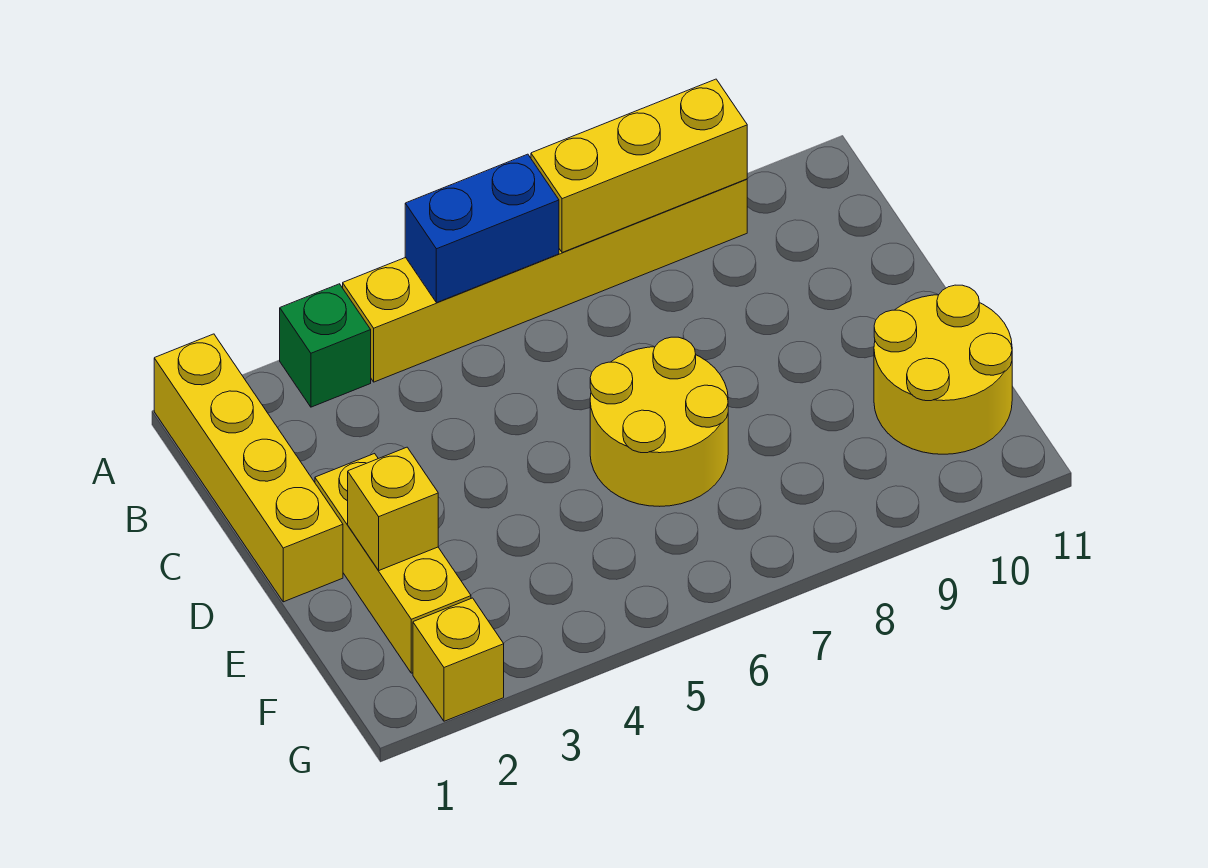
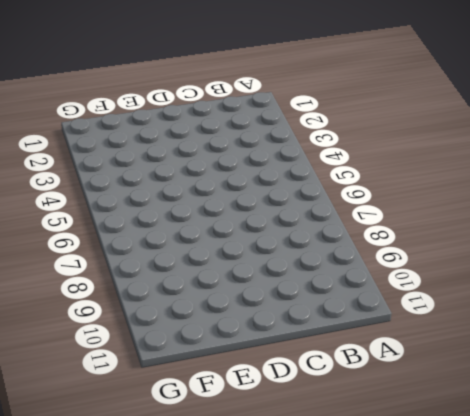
none -> yellow brick A1:D1 level 1
none -> green brick A3 level 1

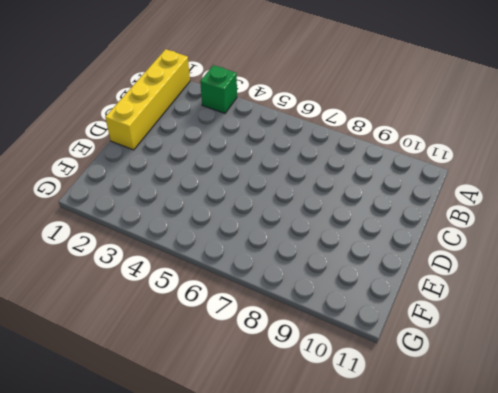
none -> yellow brick A4:A9 level 1
none -> yellow brick D2:F2 level 1

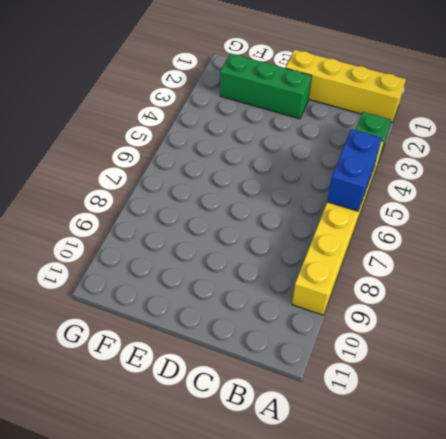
green brick D2:F2 level 1 -> yellow brick D2:F2 level 1
none -> yellow round brick D6:E7 level 1
none -> yellow round brick E10:F11 level 1

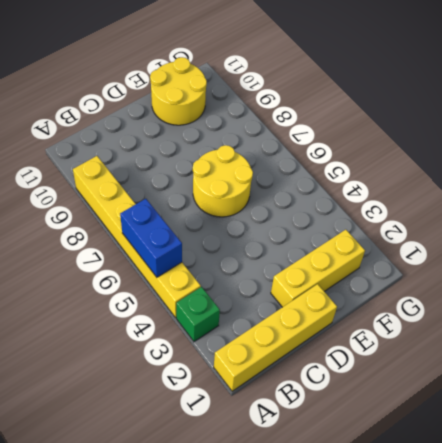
none -> yellow brick G2 level 1
none -> yellow brick A7:A9 level 2

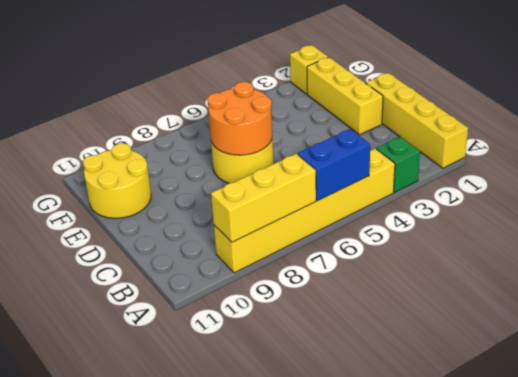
orange round brick D6:E7 level 2 -> none
none -> yellow brick E2 level 2

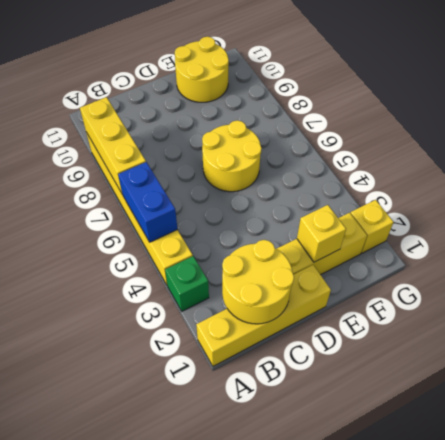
yellow round brick B1:C2 level 2 -> none

